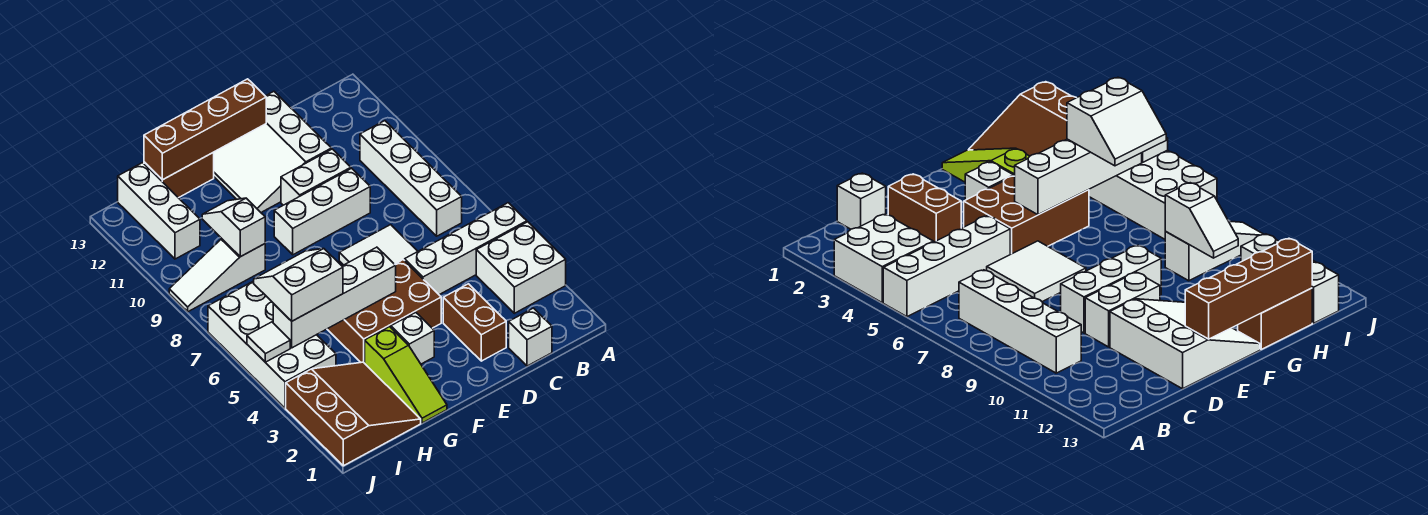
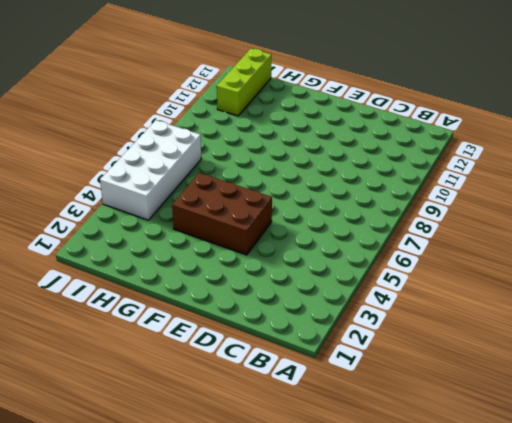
lime brick I11:I13 level 1 -> white brick I11:I13 level 1
none -> white brick A3:B4 level 1
none -> white brick A5:D5 level 1
none -> white brick B7:B10 level 1

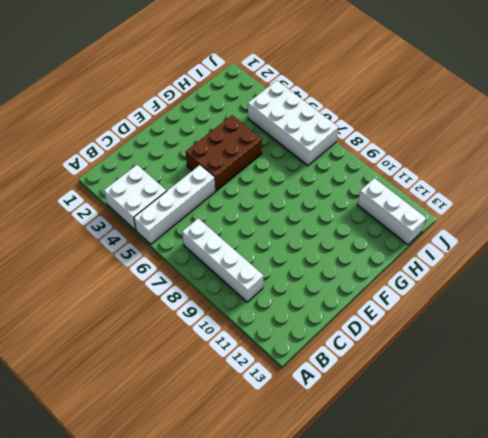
none -> white brick C1 level 1
none -> brown brick D2:D3 level 1
none -> white tile D6:E7 level 1

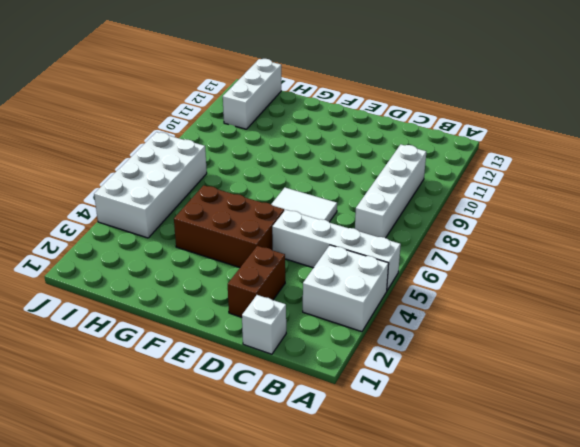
none -> white brick D9:F9 level 1
none -> white brick D10:E10 level 1
none -> white slope D11:F13 level 1 top D

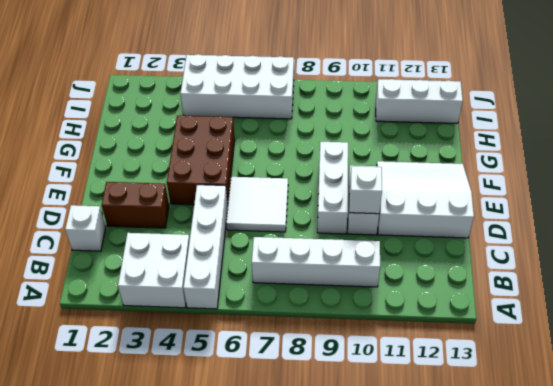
white brick D10 level 2 -> white brick F3 level 1
none -> lime slope G1:G3 level 1 top 3
none -> brown brick G13:H13 level 1
none -> brown slope H1:J3 level 1 top J

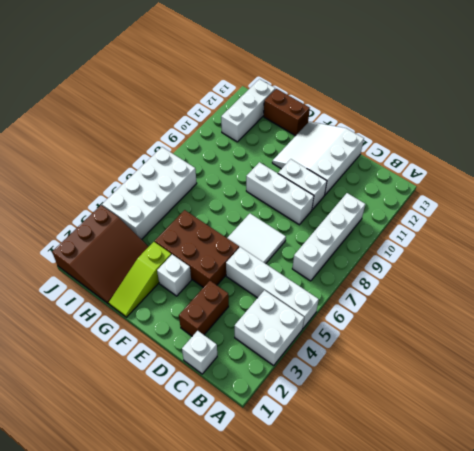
none -> white slope H9:J9 level 1 top H
none -> brown brick E13:H13 level 2
none -> white brick F5:I5 level 2

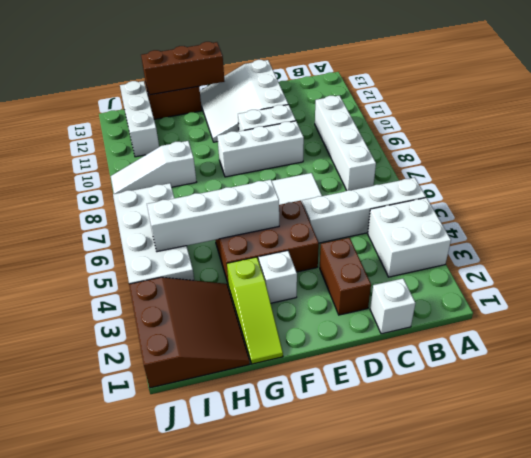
brown brick F13:H13 level 2 -> brown brick E13:H13 level 2
none -> white slope H9:H10 level 2 top 9
none -> white tile J5 level 2
none -> white slope H5:I6 level 3 top 5

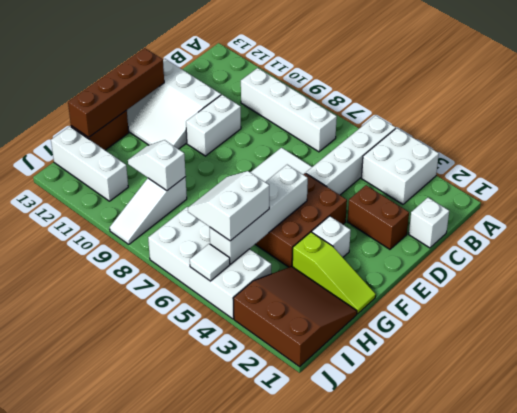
none -> white brick D9:F9 level 1

